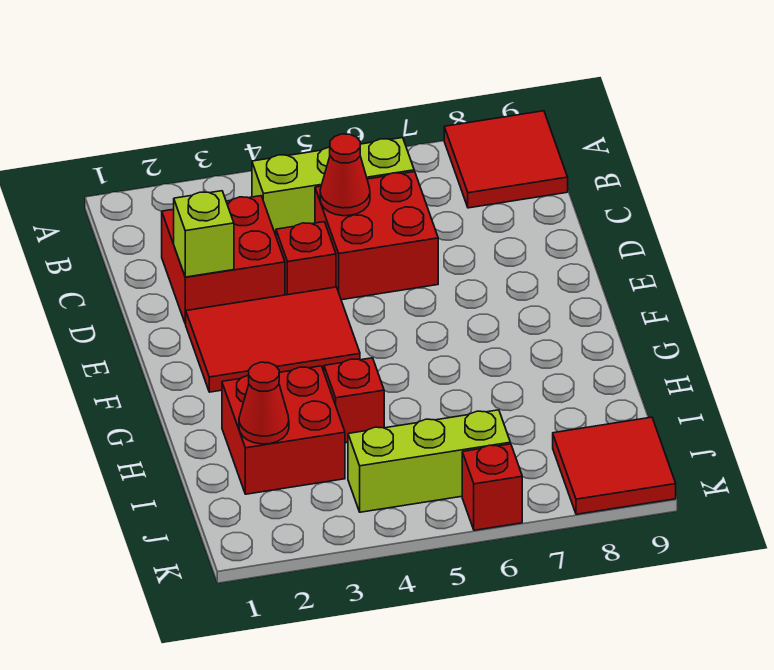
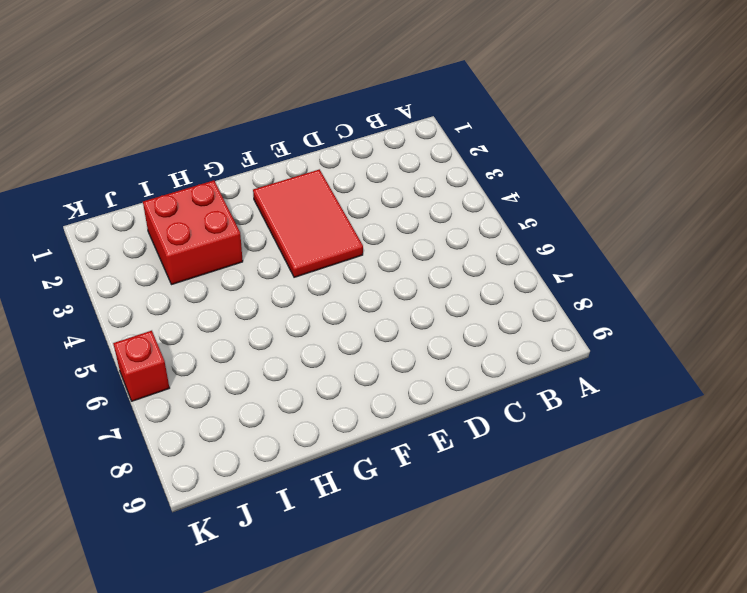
none -> red tile A8:B9 level 1
none -> lime brick B4:B6 level 1
none -> red brick C2:D3 level 1

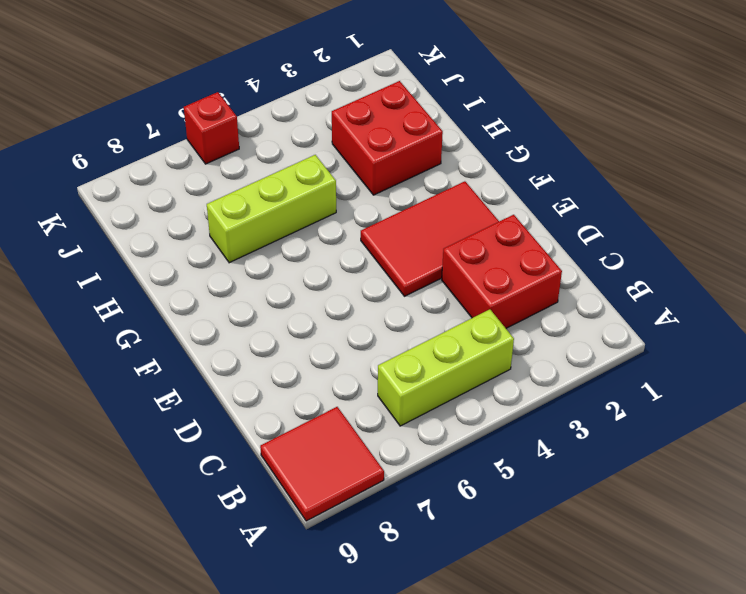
lime brick H5:H7 level 1 -> lime brick J4:J6 level 1
none -> red brick C5:D6 level 1
none -> red brick D4 level 1
none -> red brick H4 level 1

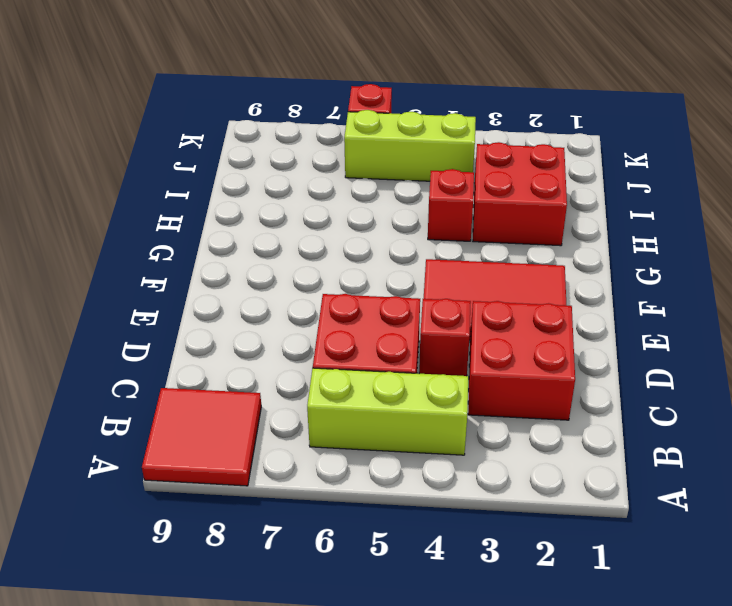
none -> red tile J8:K9 level 1
none -> red cone C5 level 2
none -> lime brick D2 level 2

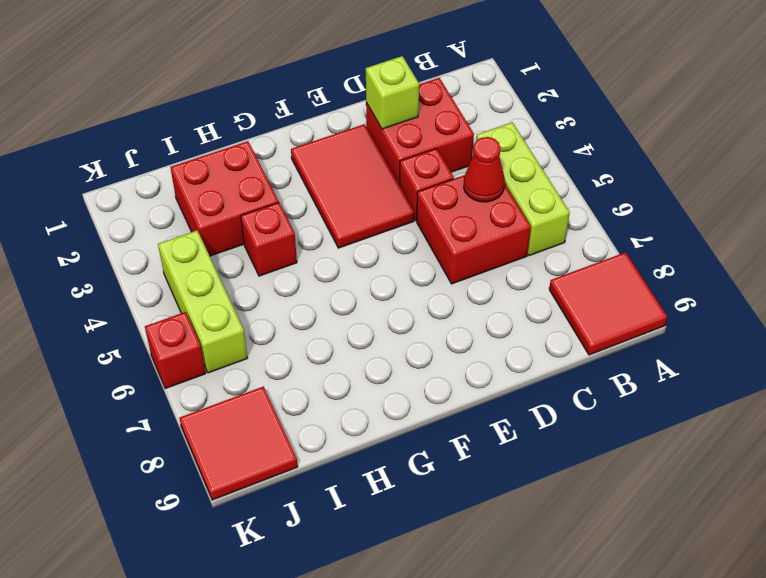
none -> red cone I2 level 2

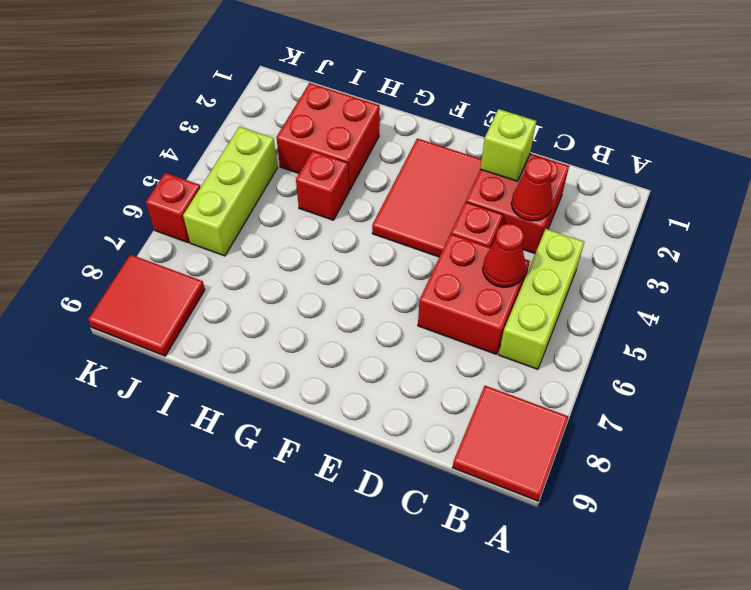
red cone C3 level 2 -> red cone I2 level 2

